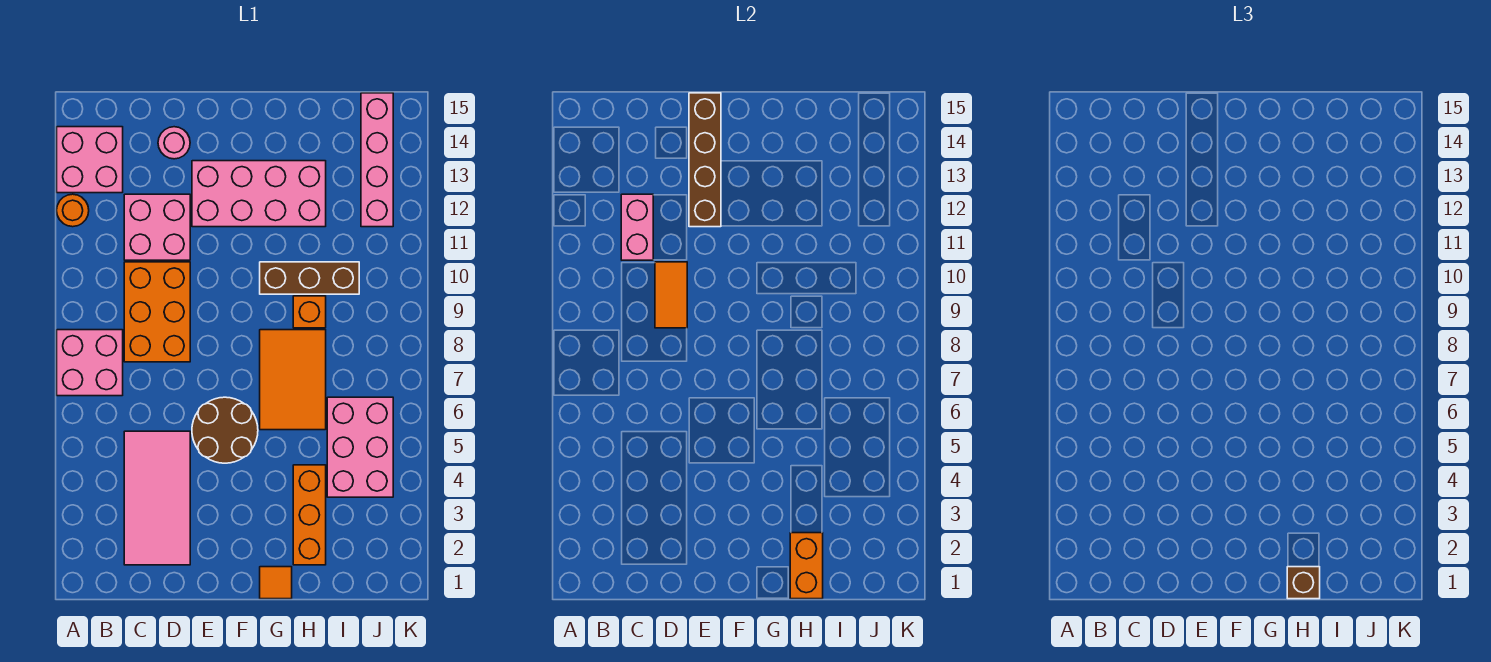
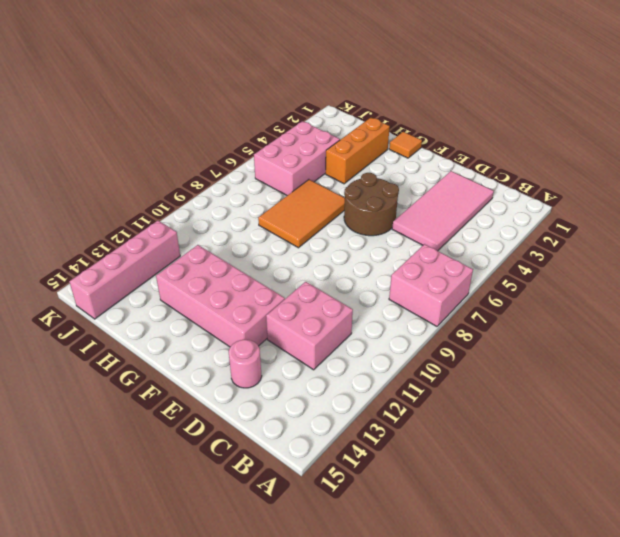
none -> orange round brick A12 level 1
none -> pink brick A13:B14 level 1
none -> orange brick C8:D10 level 1

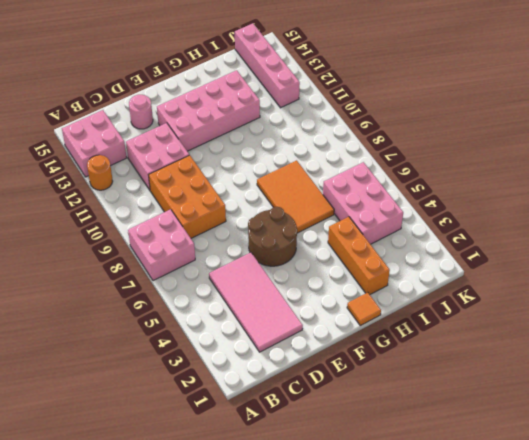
none -> brown brick G10:I10 level 1
none -> orange brick H9 level 1
none -> pink brick C11:C12 level 2

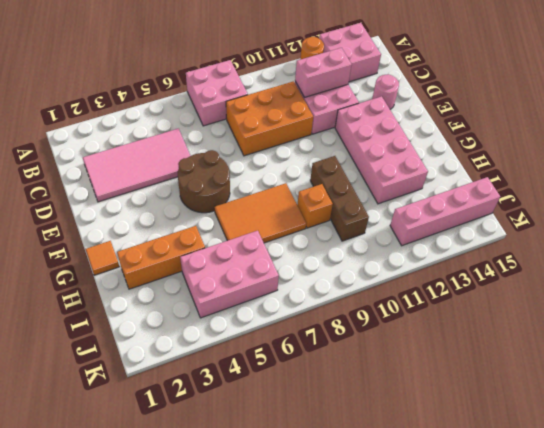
none -> orange tile D9:D10 level 2
none -> brown brick E12:E15 level 2
none -> orange brick H1:H2 level 2

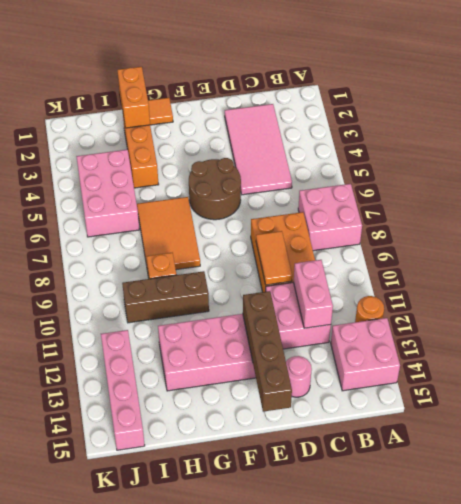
none -> brown brick H1 level 3

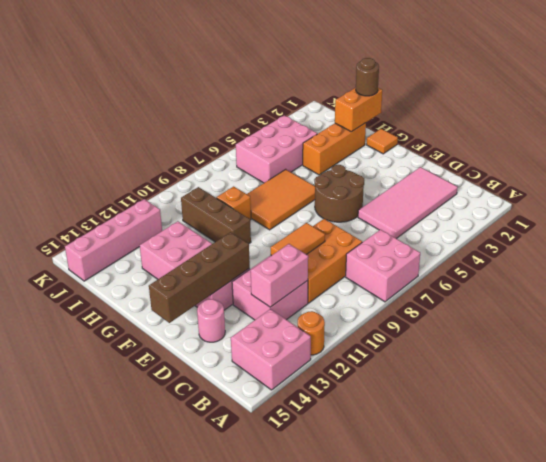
brown round brick H1 level 3 -> brown brick H1 level 3

